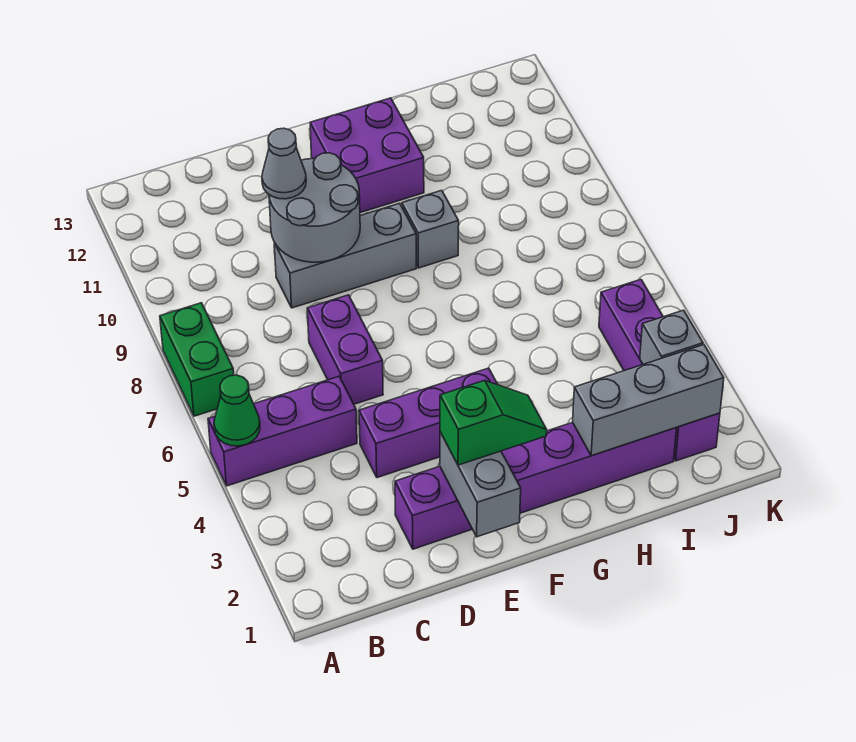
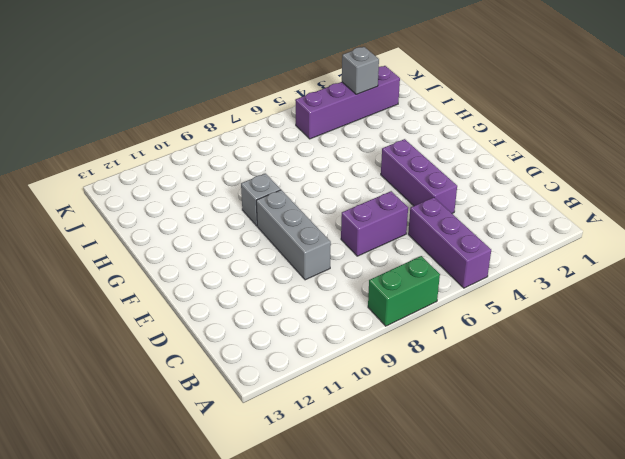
none -> purple brick D2:I2 level 1
none -> purple brick F11:G12 level 1
none -> green cone A5 level 2

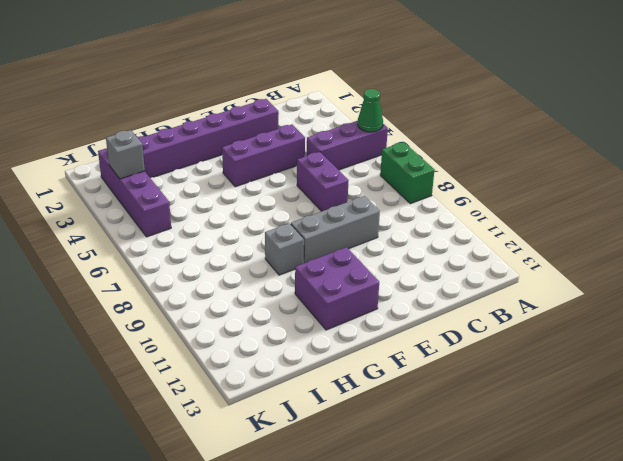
none -> grey round brick D9:E10 level 2
none -> grey brick E1:E2 level 2
none -> grey brick H2:J2 level 2

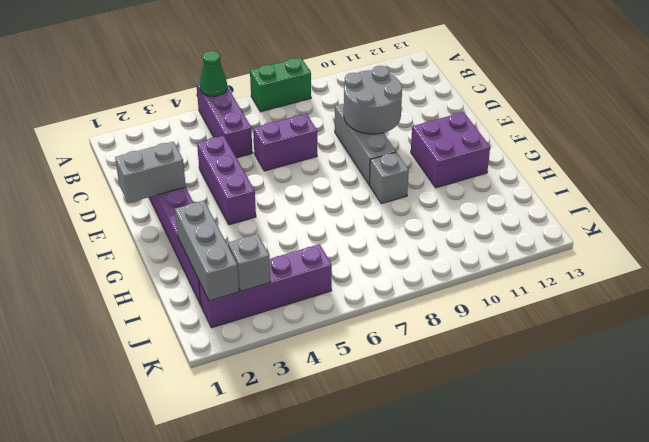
none -> grey cone D10 level 3
none -> green slope E2:F2 level 3 top E

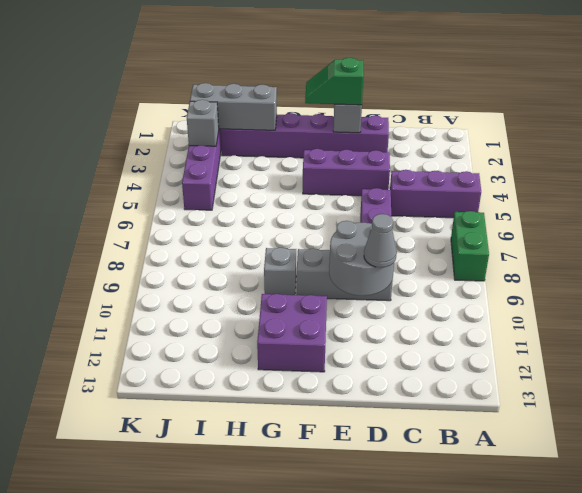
none -> green cone A5 level 2

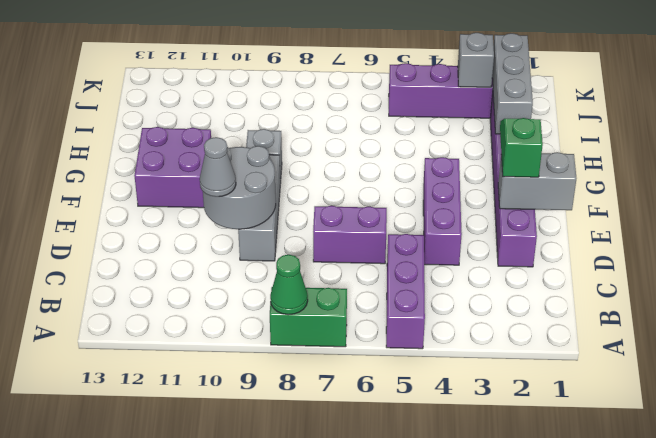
green cone A8 level 2 -> green cone A5 level 2

